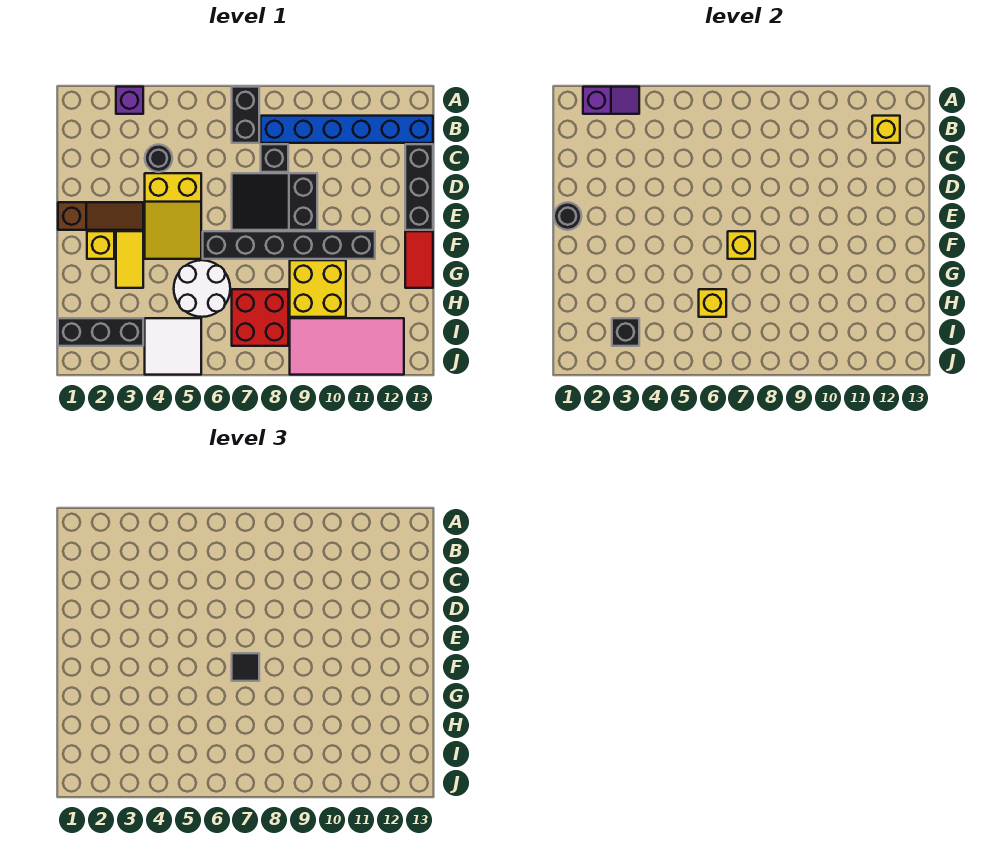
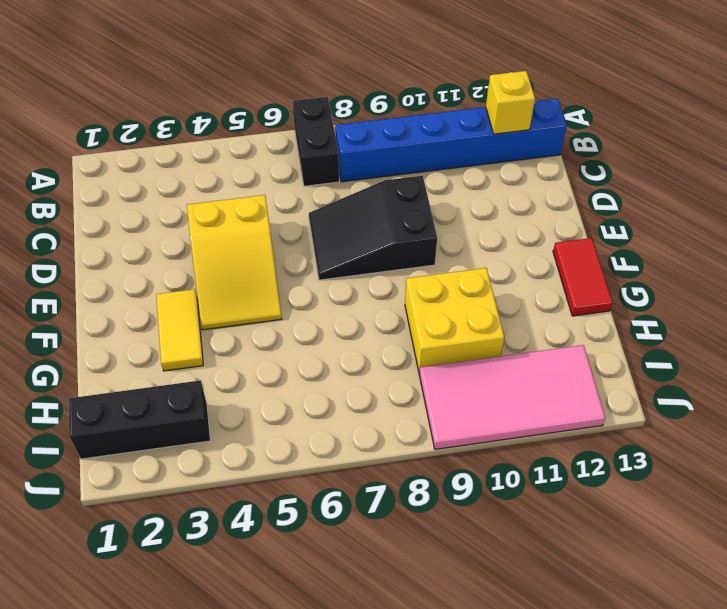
none -> purple brick A3 level 1
none -> black round brick C4 level 1
none -> black brick C8 level 1

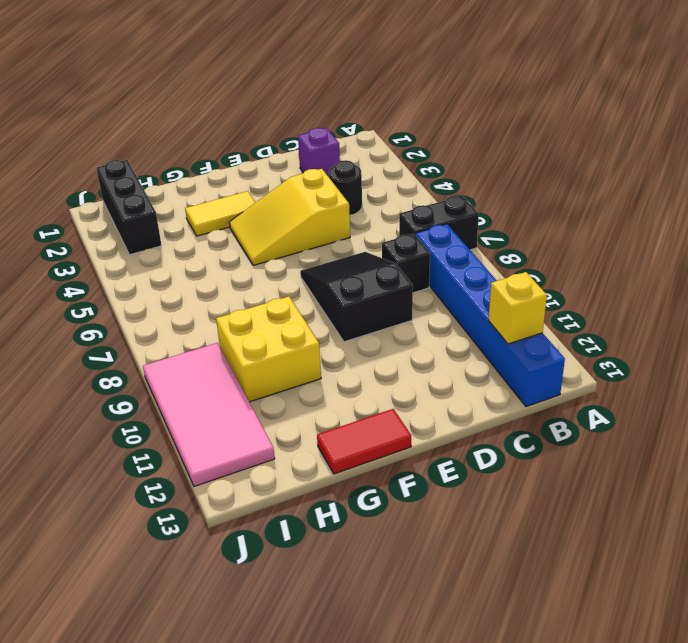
purple brick C2 level 1 -> purple brick A3 level 1
none -> black brick C13:E13 level 1
none -> brown slope E1:E3 level 1 top 1
none -> yellow brick F2 level 1

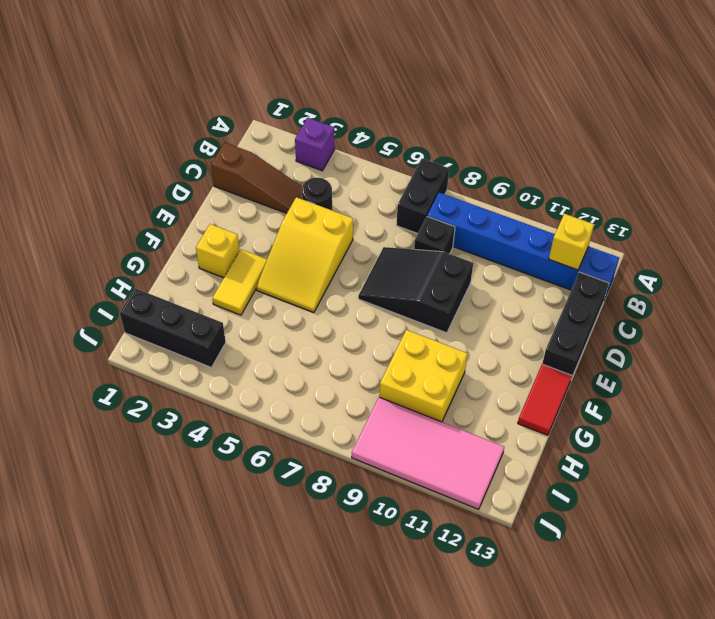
brown slope C1:C3 level 1 top 1 -> brown slope E1:E3 level 1 top 1
none -> black brick F6:F11 level 1
none -> white round brick G5:H6 level 1
none -> red brick H7:I8 level 1

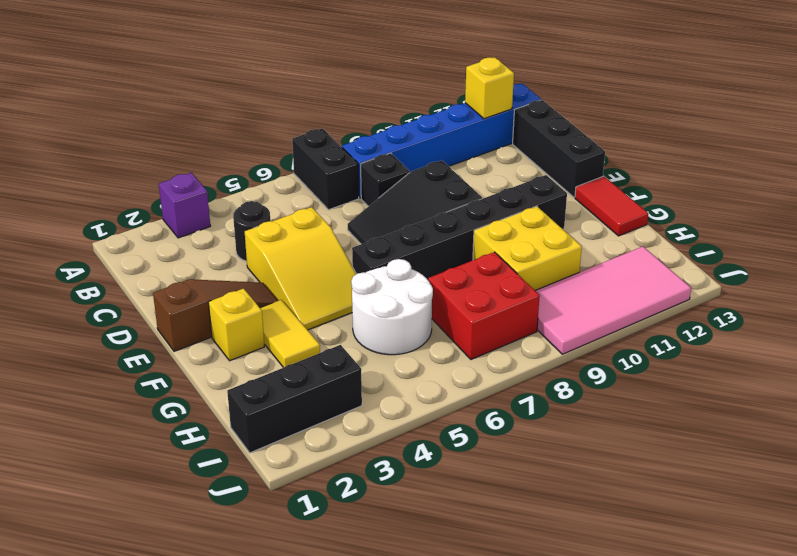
none -> white tile I4:J5 level 1
none -> purple slope A2:A3 level 2 top 2
none -> black round brick E1 level 2

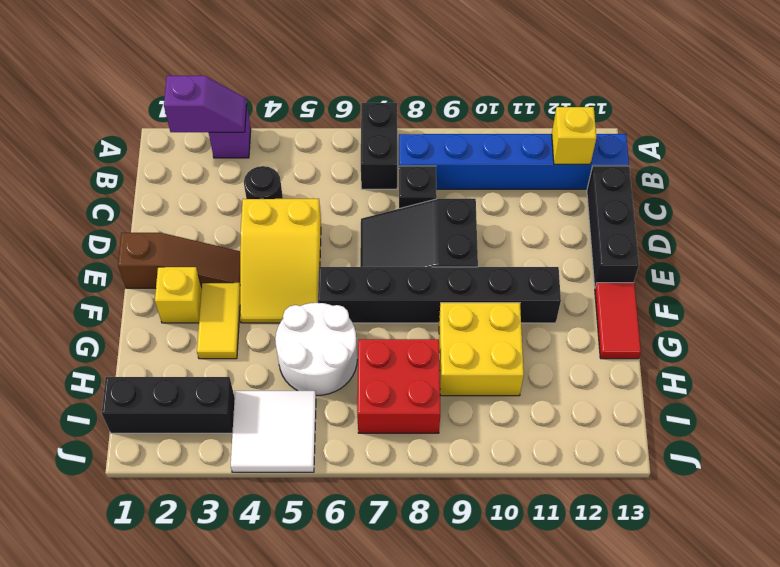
none -> pink tile I9:J12 level 1
none -> black round brick E1 level 2
none -> yellow brick F7 level 2

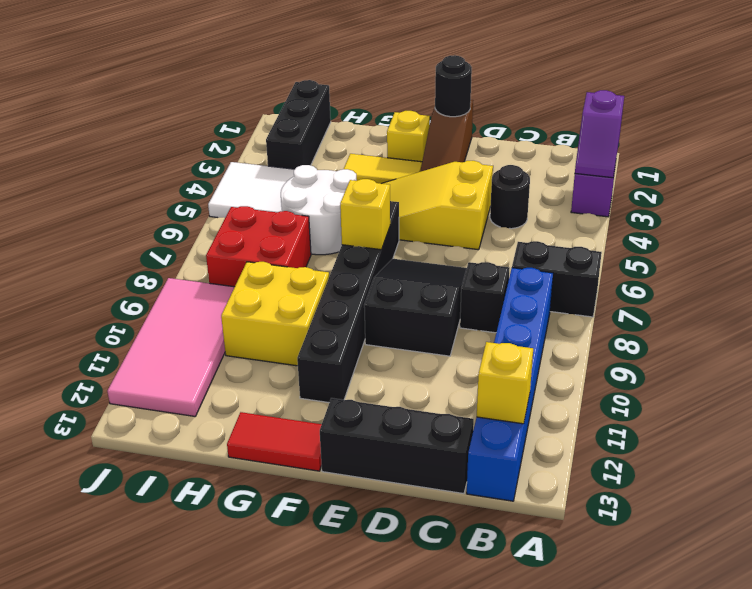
none -> yellow brick H6 level 2
none -> black brick I3 level 2
none -> black tile F7 level 3

